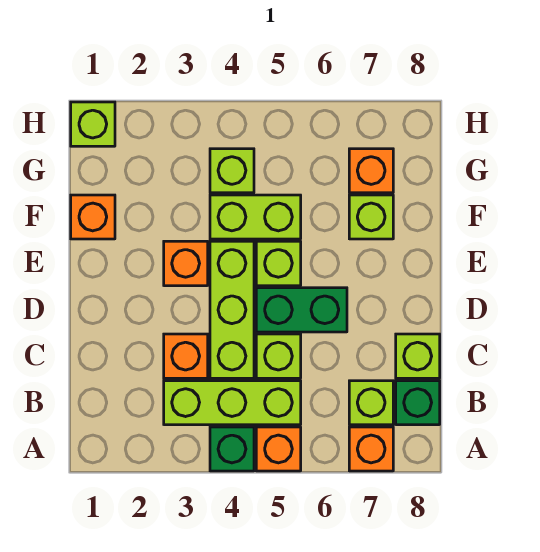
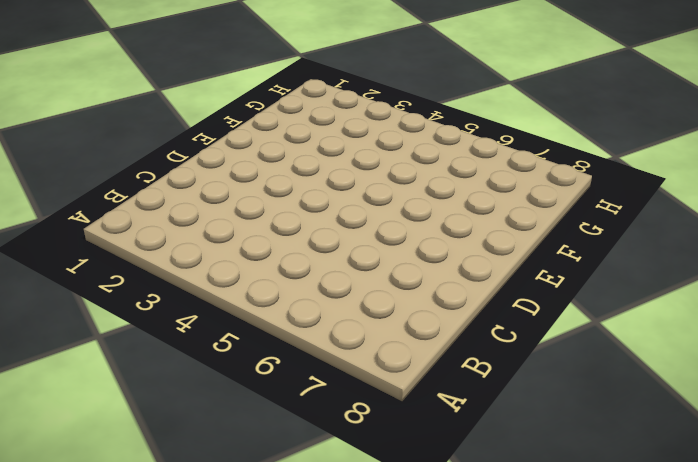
none -> green brick A4 level 1
none -> orange brick A5 level 1
none -> orange brick A7 level 1

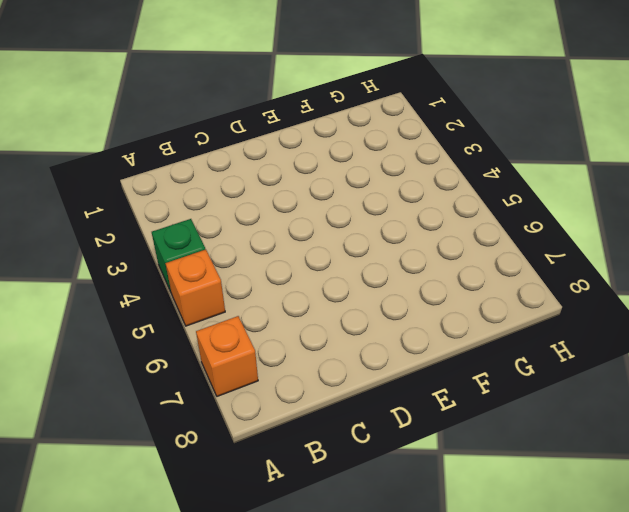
none -> lime brick B3:B5 level 1
none -> lime brick B7 level 1
none -> green brick B8 level 1

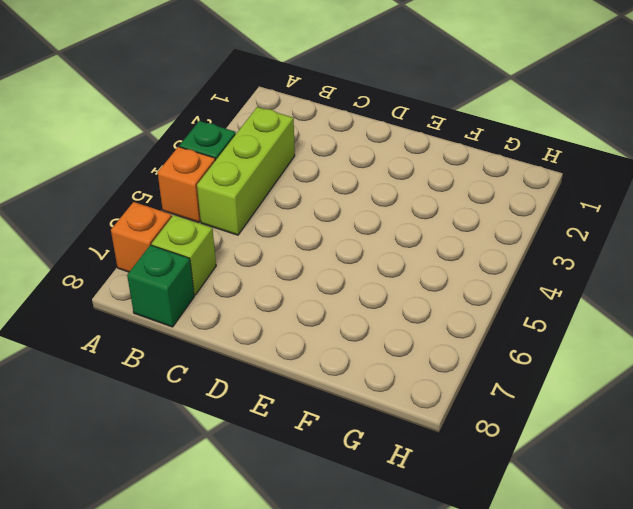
none -> orange brick C3 level 1
none -> lime brick C4:E4 level 1
none -> lime brick C5 level 1

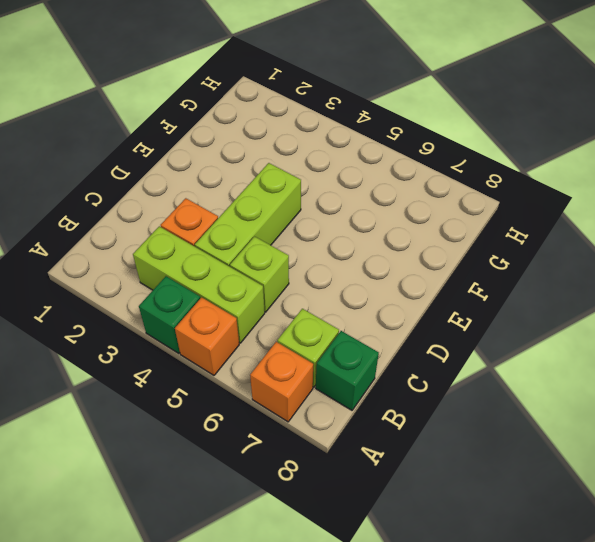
none -> lime brick C8 level 1
none -> green brick D5:D6 level 1
none -> orange brick E3 level 1

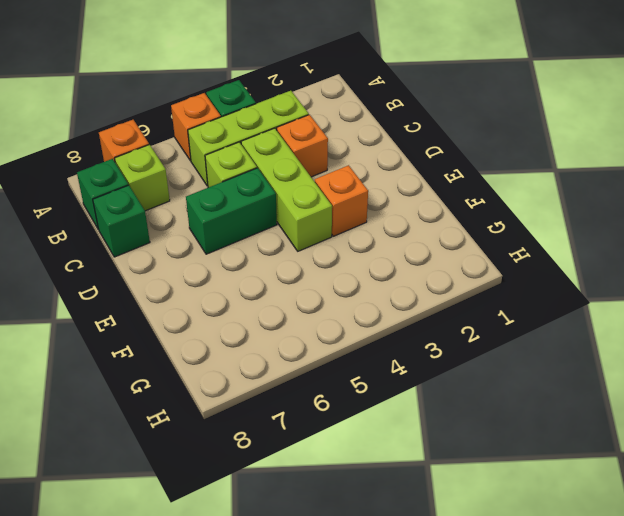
green brick C8 level 1 -> lime brick C8 level 1
none -> lime brick E5 level 1
none -> orange brick F1 level 1
none -> lime brick F4:F5 level 1

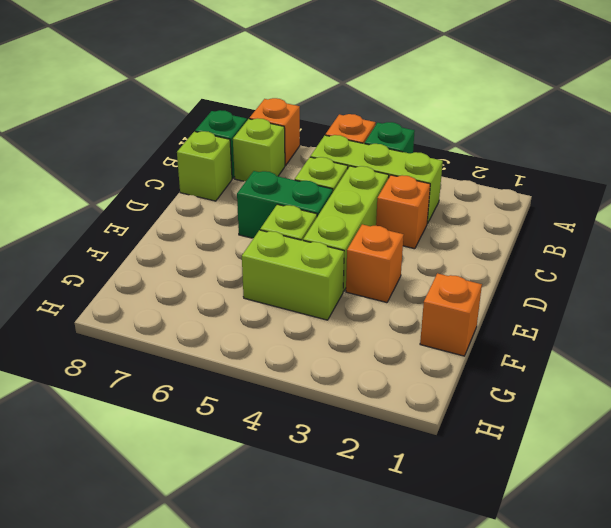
none -> lime brick F7 level 1
none -> lime brick G4 level 1
none -> orange brick G7 level 1

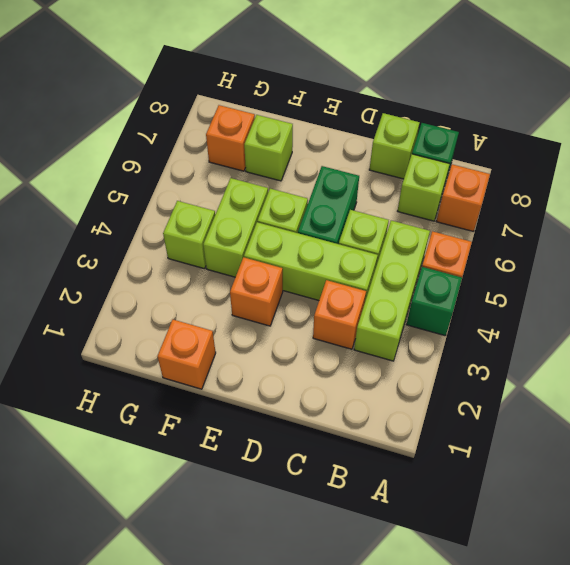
none -> lime brick H1 level 1

